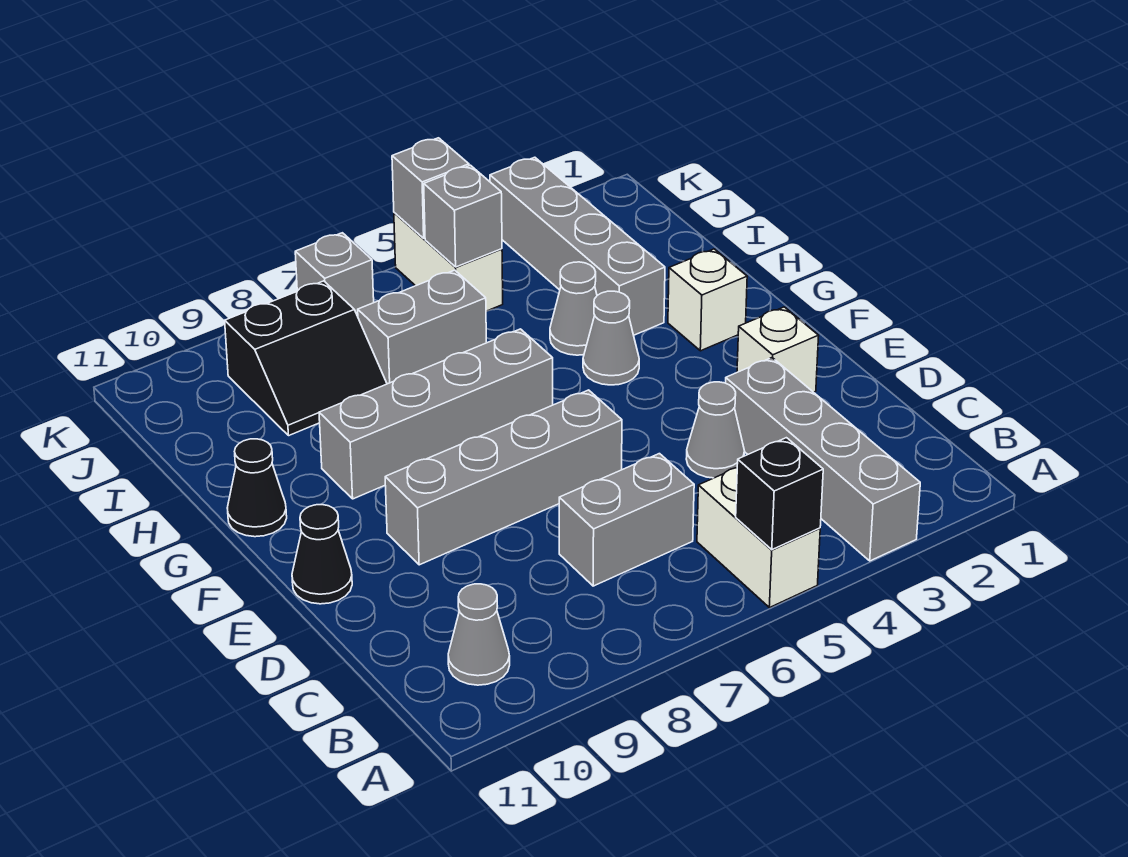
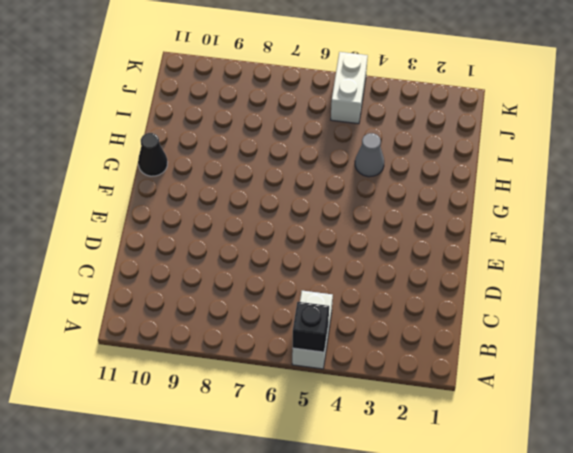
none -> grey brick A3:D3 level 1
none -> grey cone B10 level 1
none -> grey brick C6:C7 level 1

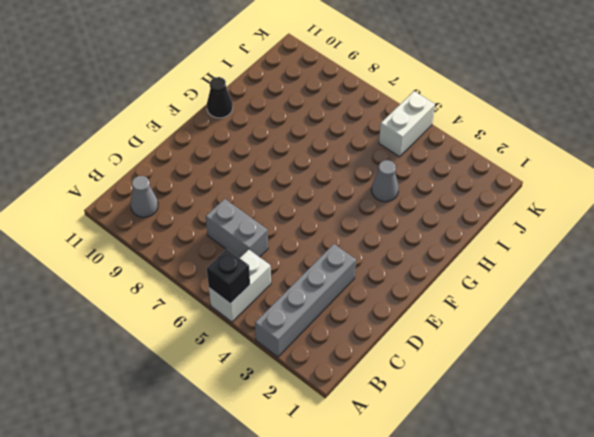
none -> grey cone D4 level 1
none -> white brick E2 level 1
none -> grey brick E6:E9 level 1

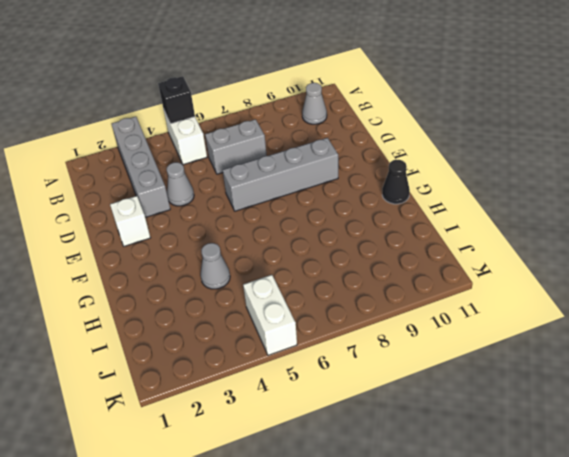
none -> black cone E11 level 1
none -> white brick G2 level 1
none -> grey cone G4 level 1

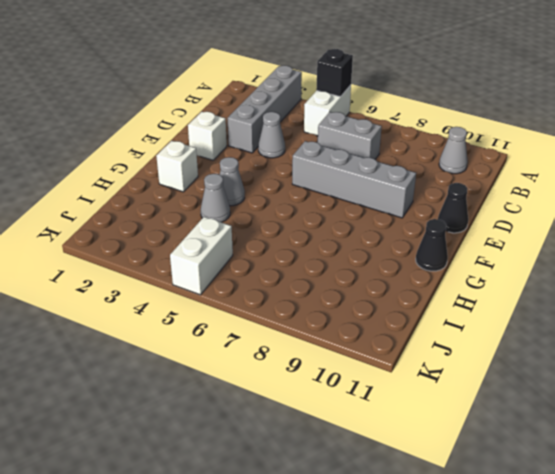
none -> grey brick G6:G9 level 1
none -> grey brick H3:K3 level 1
none -> grey brick I6:I7 level 1

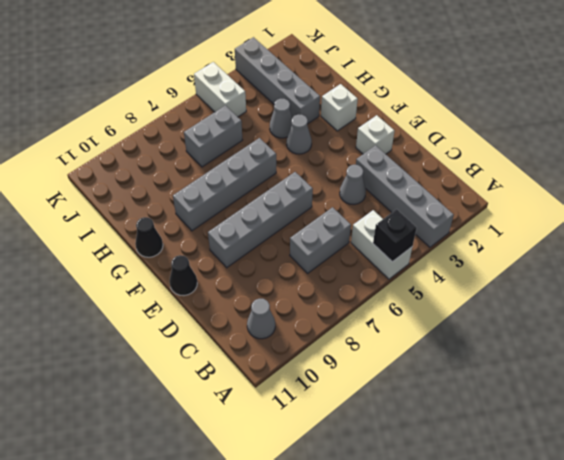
none -> black slope I8:J9 level 1 top J
none -> grey brick K7 level 1
none -> grey brick J5 level 2

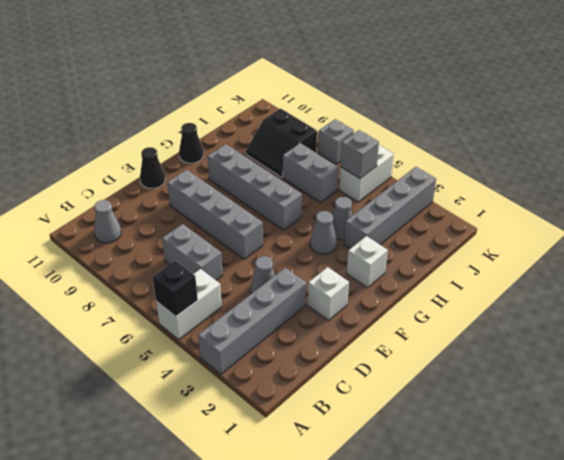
none -> grey brick K5 level 2

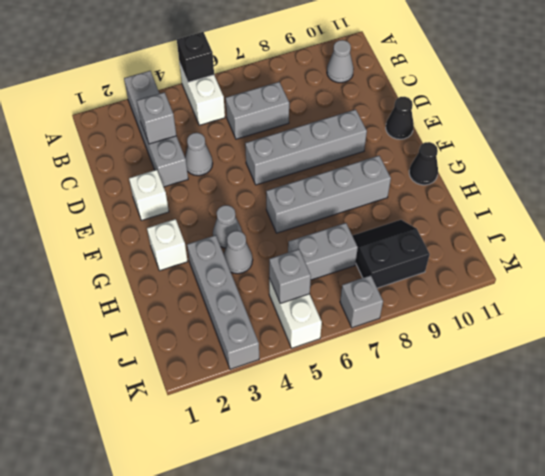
grey brick C3 level 2 -> grey brick K5 level 2

